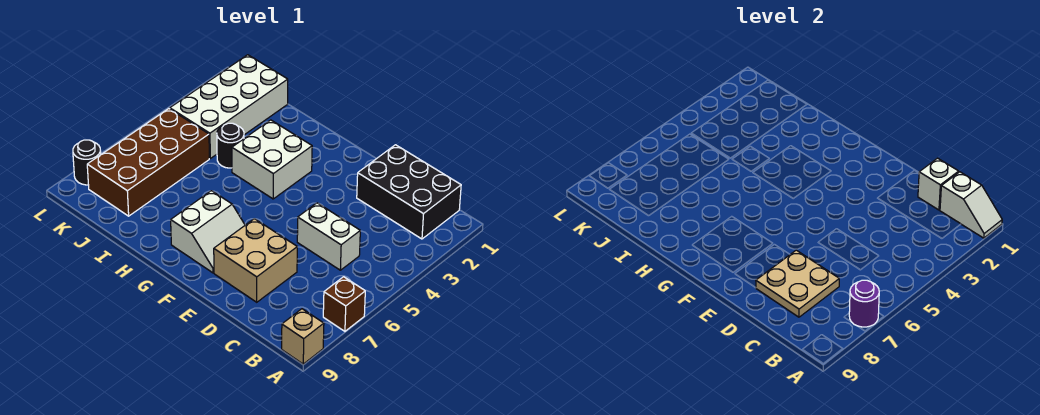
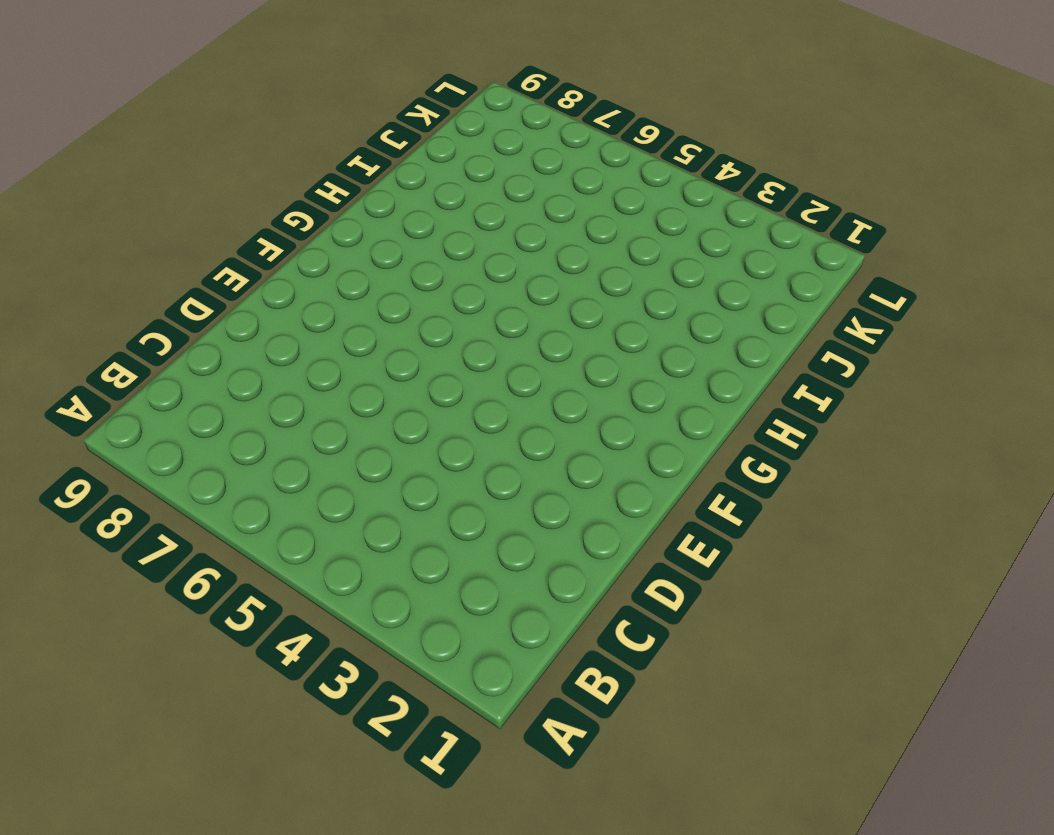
none -> brown brick A7 level 1
none -> tan brick A9 level 1
none -> black brick B1:D2 level 1

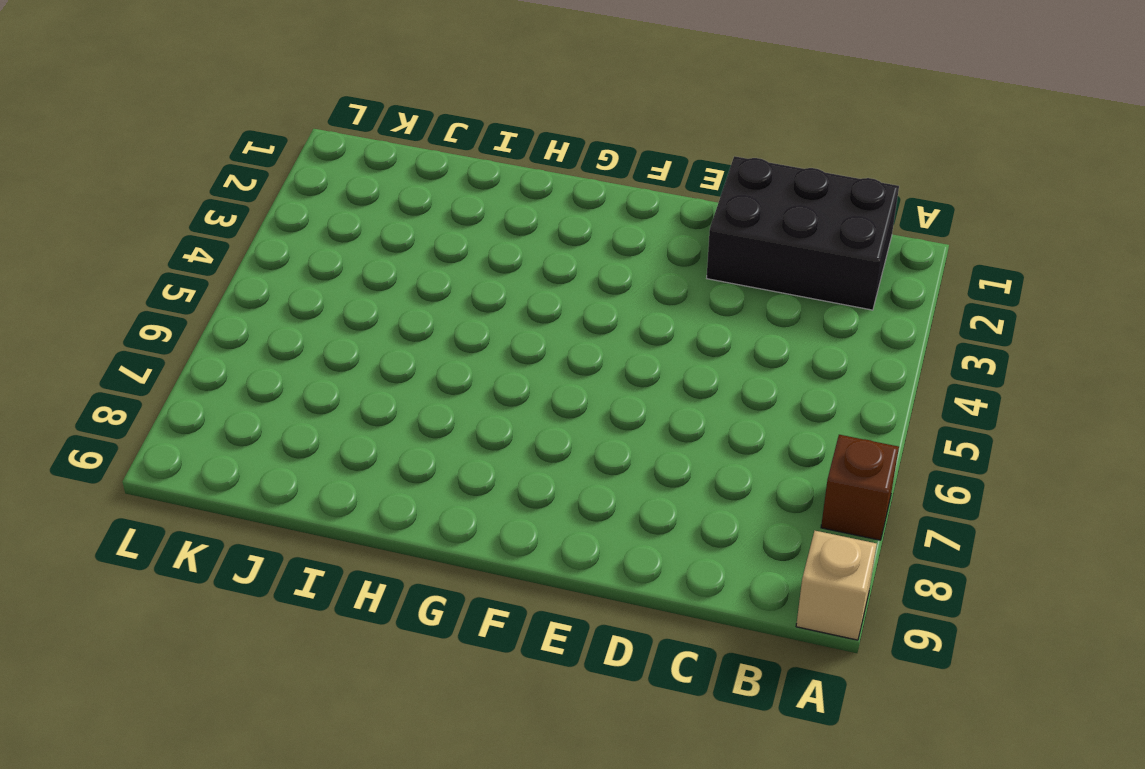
none -> white brick C5:D5 level 1
none -> tan brick D7:E8 level 1
none -> white slope F7:G8 level 1 top G

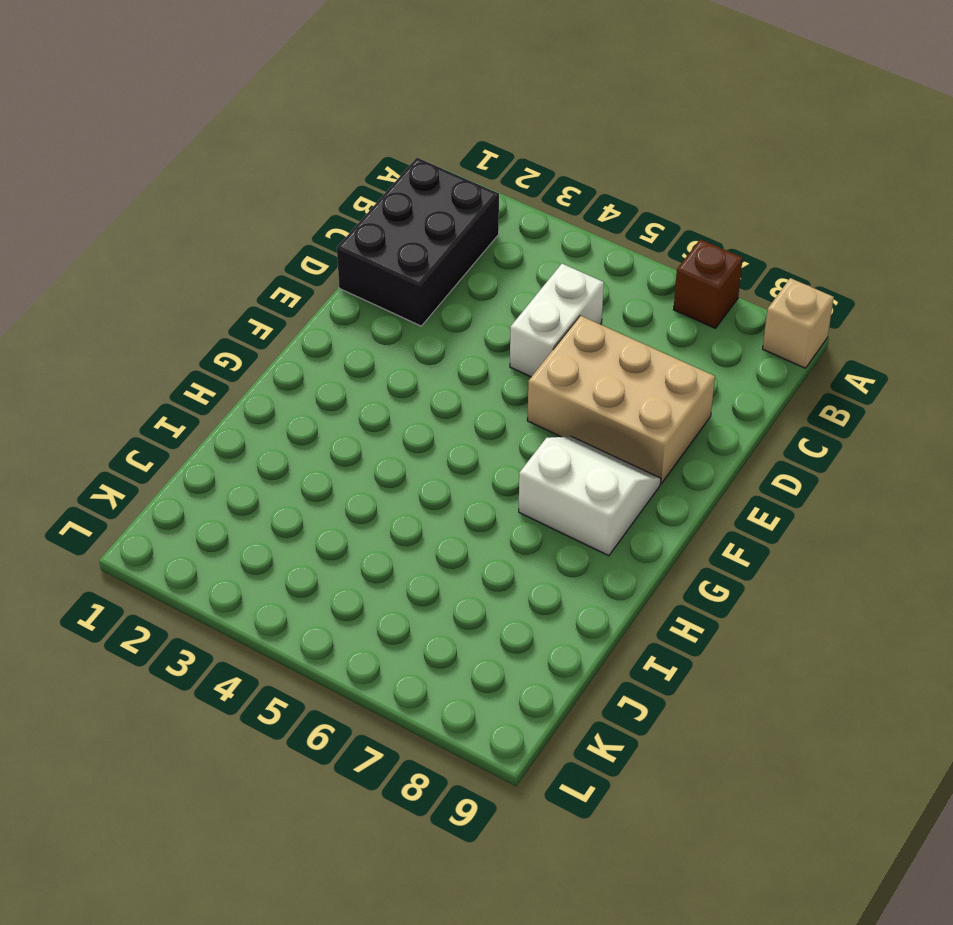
tan brick D6:E8 level 1 -> tan brick D7:E8 level 1
none -> white brick G3:H4 level 1
none -> black round brick I4 level 1
none -> white brick J1:K4 level 1

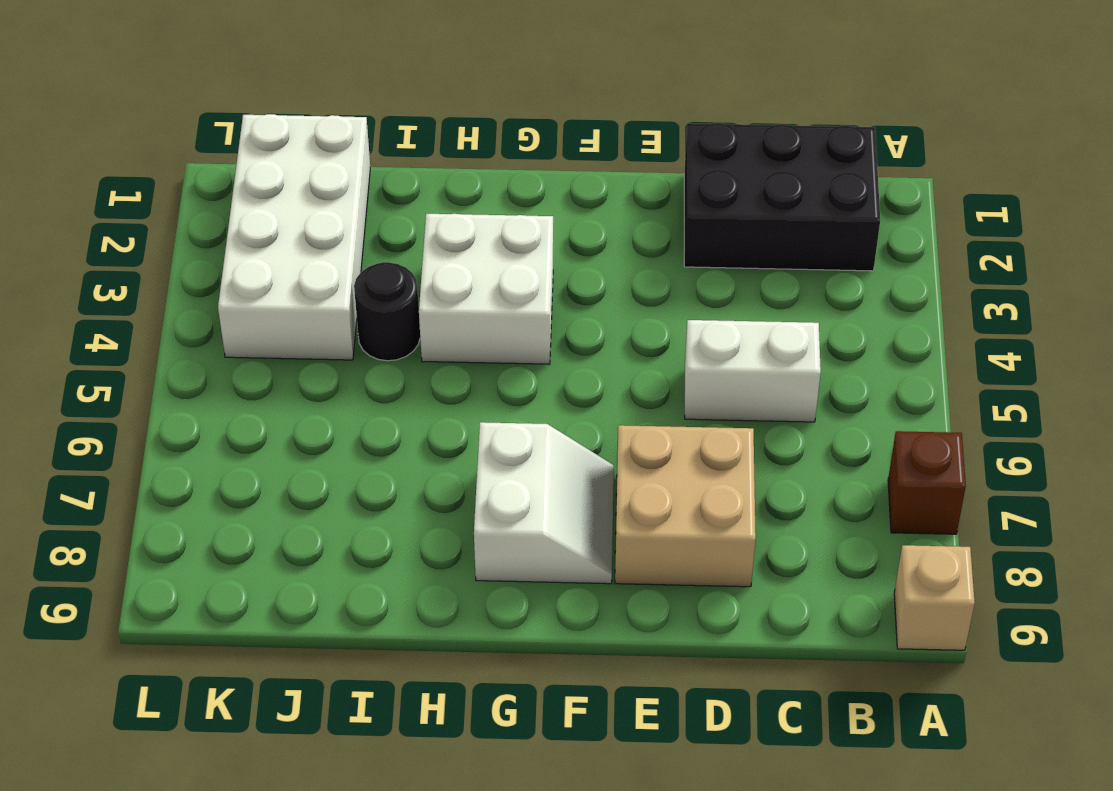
none -> brown brick J5:K8 level 1
none -> black round brick L8 level 1
none -> white slope A1:B1 level 2 top B

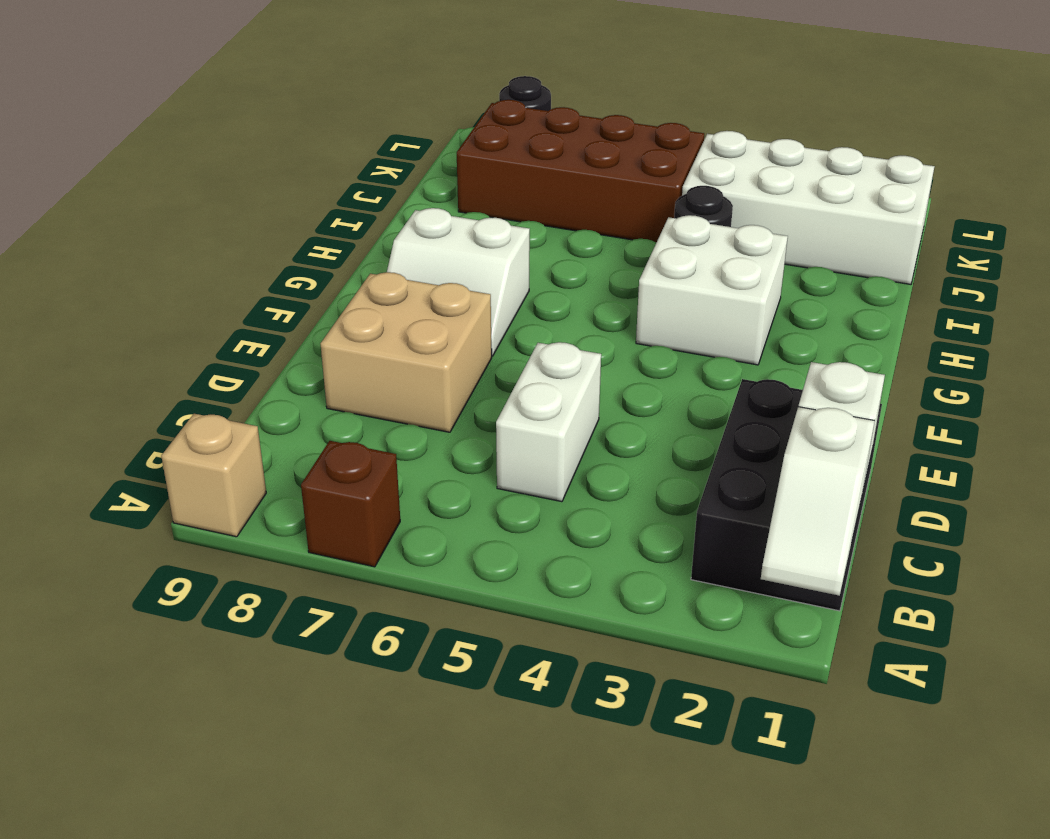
none -> purple round brick A7 level 2
none -> tan plate C7:D8 level 2

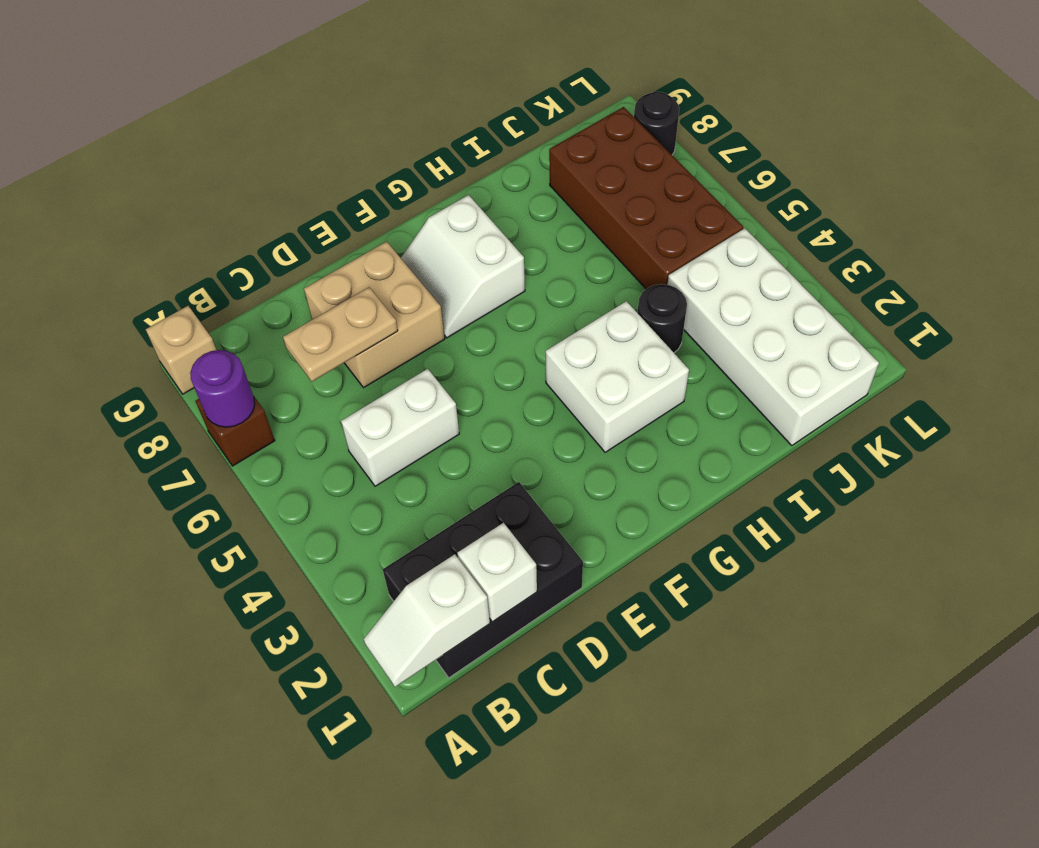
tan plate C7:D7 level 2 -> tan plate C7:D8 level 2

